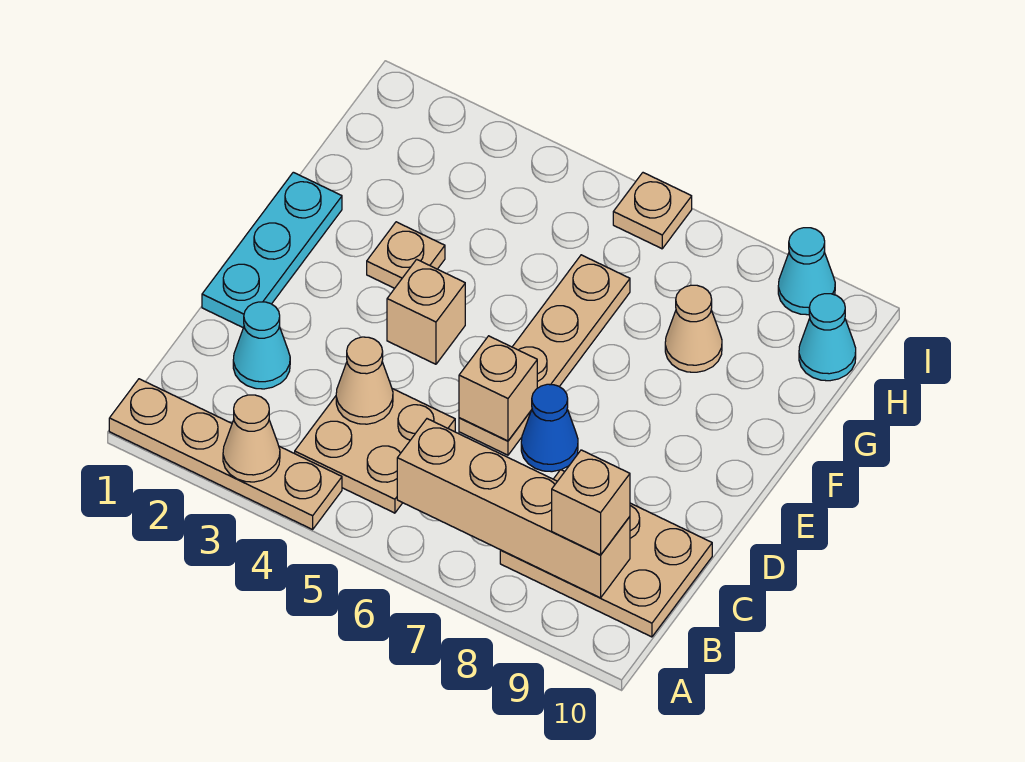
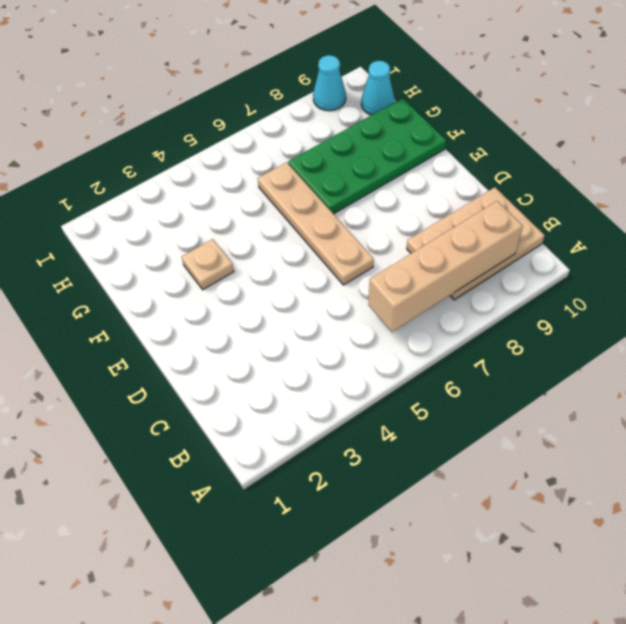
green plate F7:G10 level 1 -> tan cone G8 level 1
none -> tan plate A1:A4 level 1
none -> tan plate B4:C5 level 1
none -> cyan cone C2 level 1

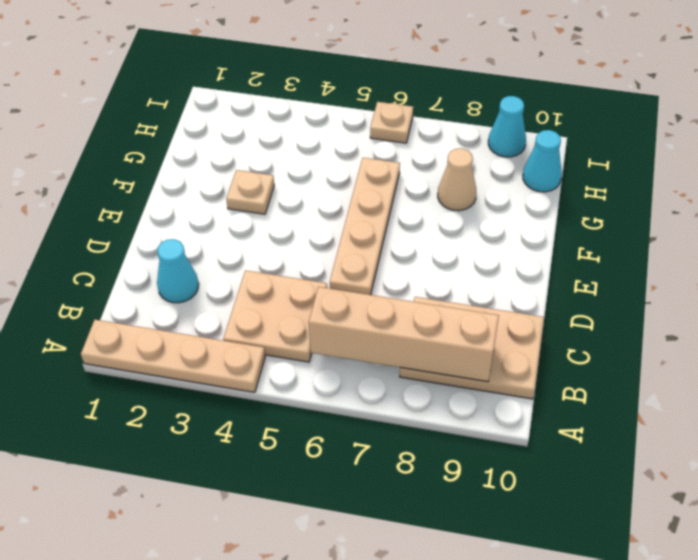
none -> cyan plate D1:F1 level 1
none -> blue cone D7 level 1
none -> tan brick E4 level 1

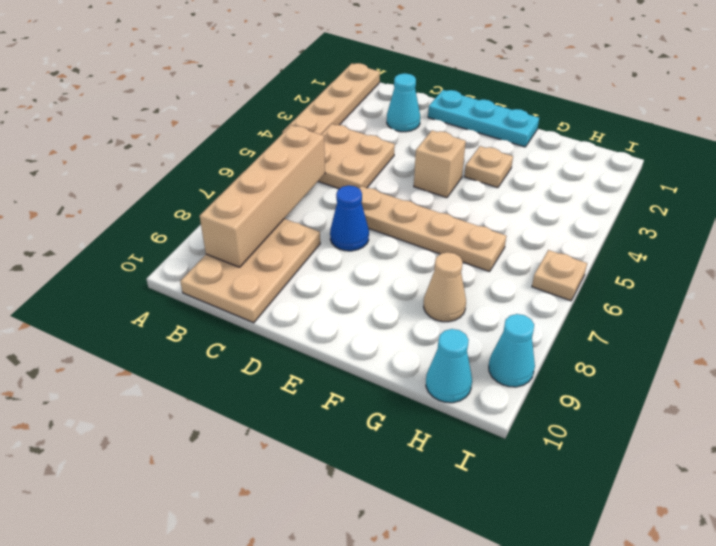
none -> tan cone A3 level 2
none -> tan cone C4 level 2
none -> tan brick D6 level 2

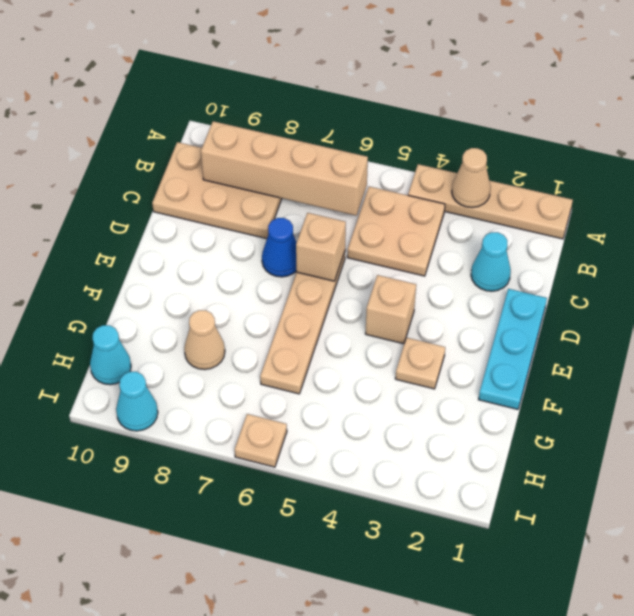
none -> tan cone C4 level 2
none -> tan brick B9 level 3

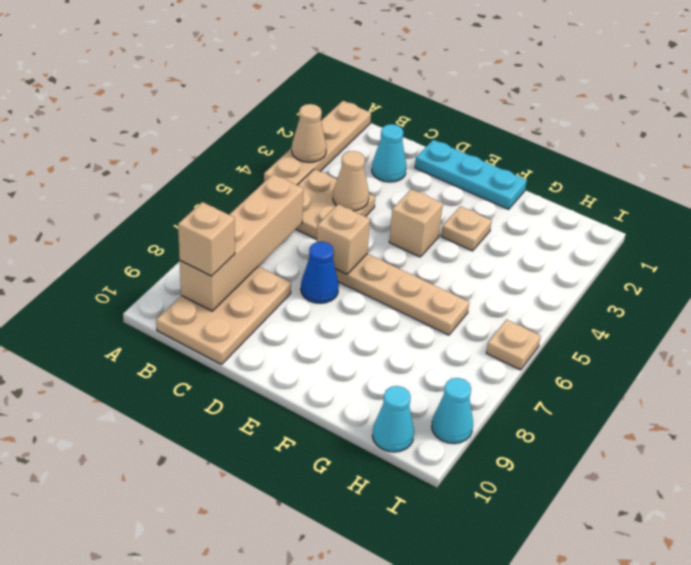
none -> tan cone G8 level 1

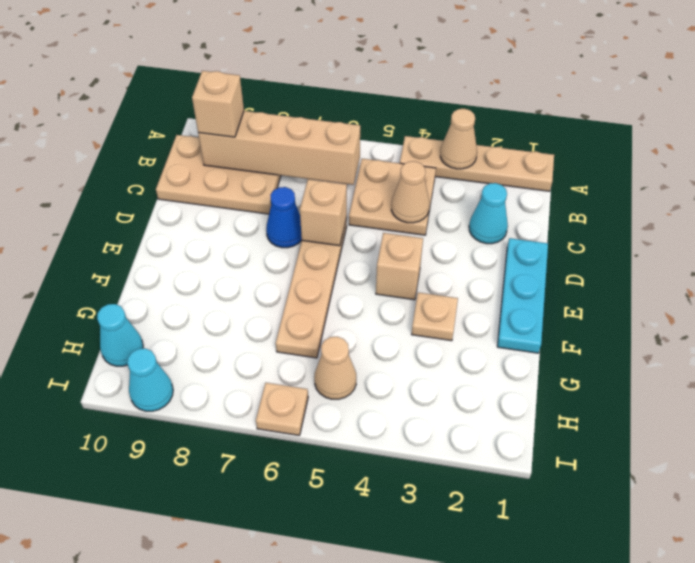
tan cone H5 level 1 -> tan cone G8 level 1

